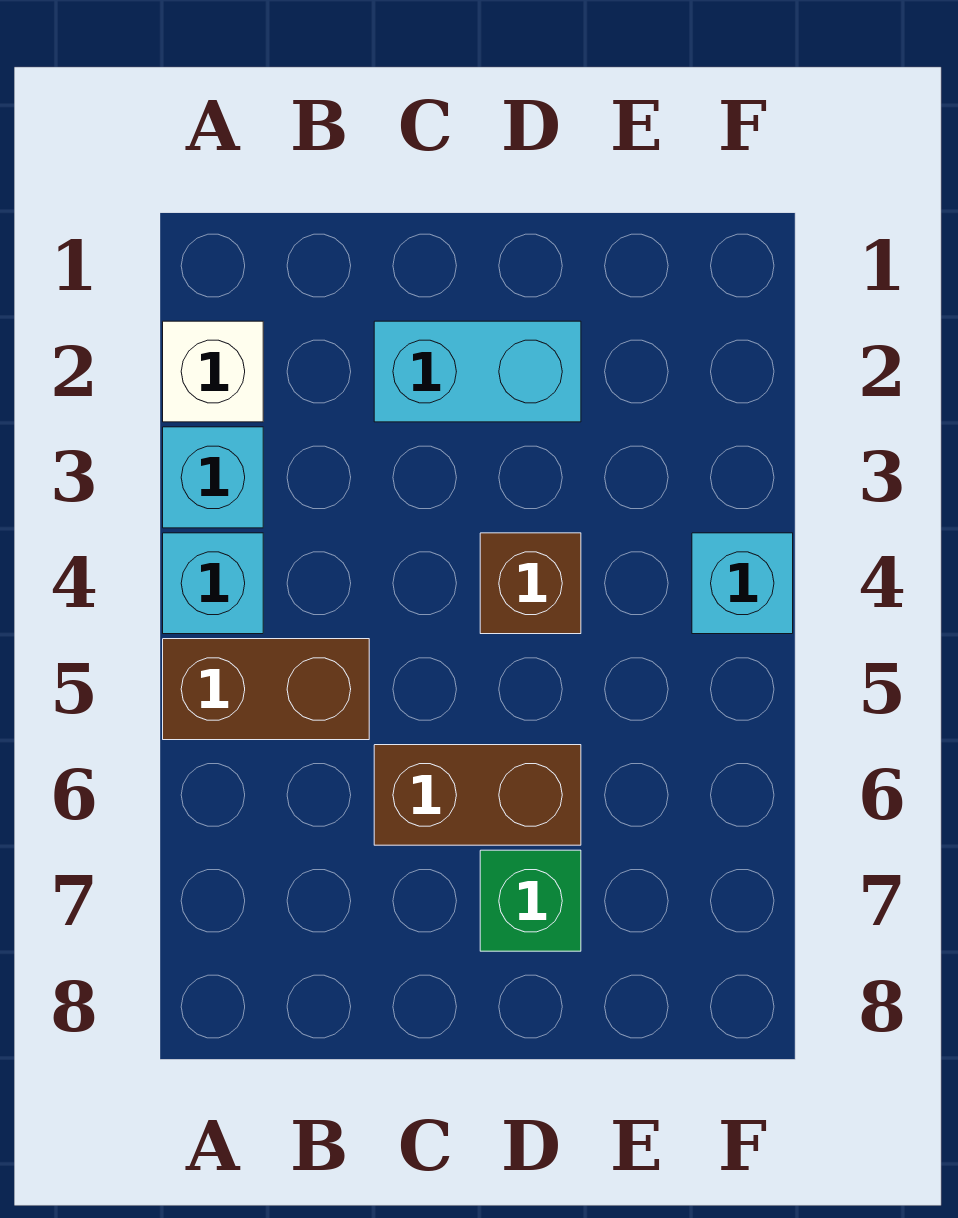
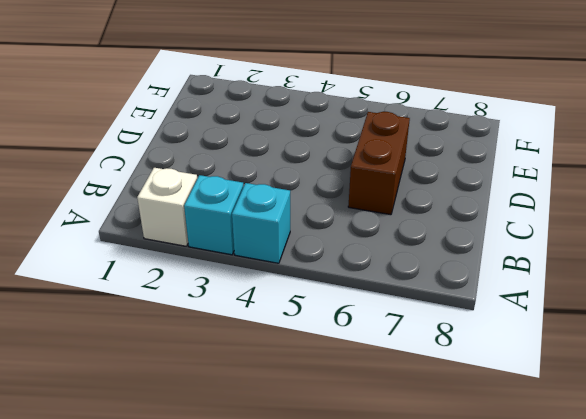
none -> brown brick A5:B5 level 1
none -> cyan brick C2:D2 level 1

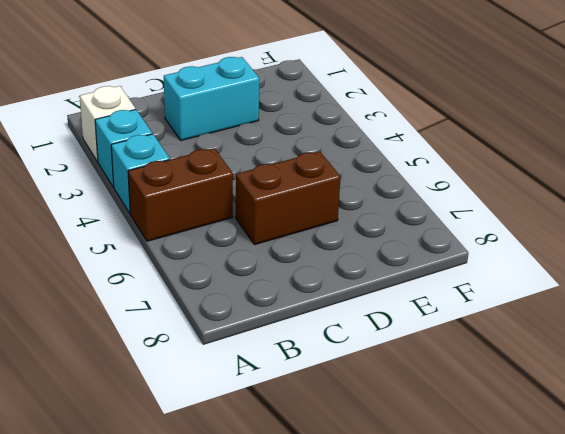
none -> brown brick D4 level 1
none -> green brick D7 level 1

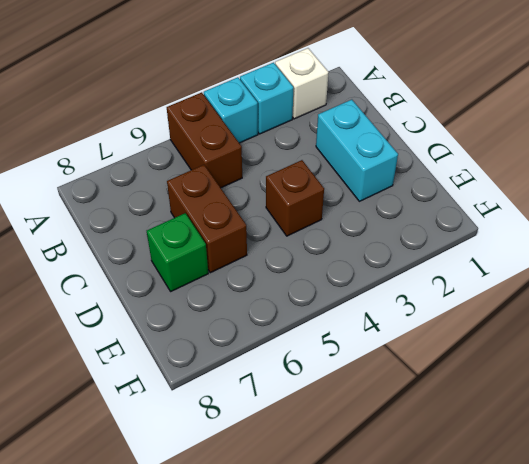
none -> cyan brick F4 level 1

